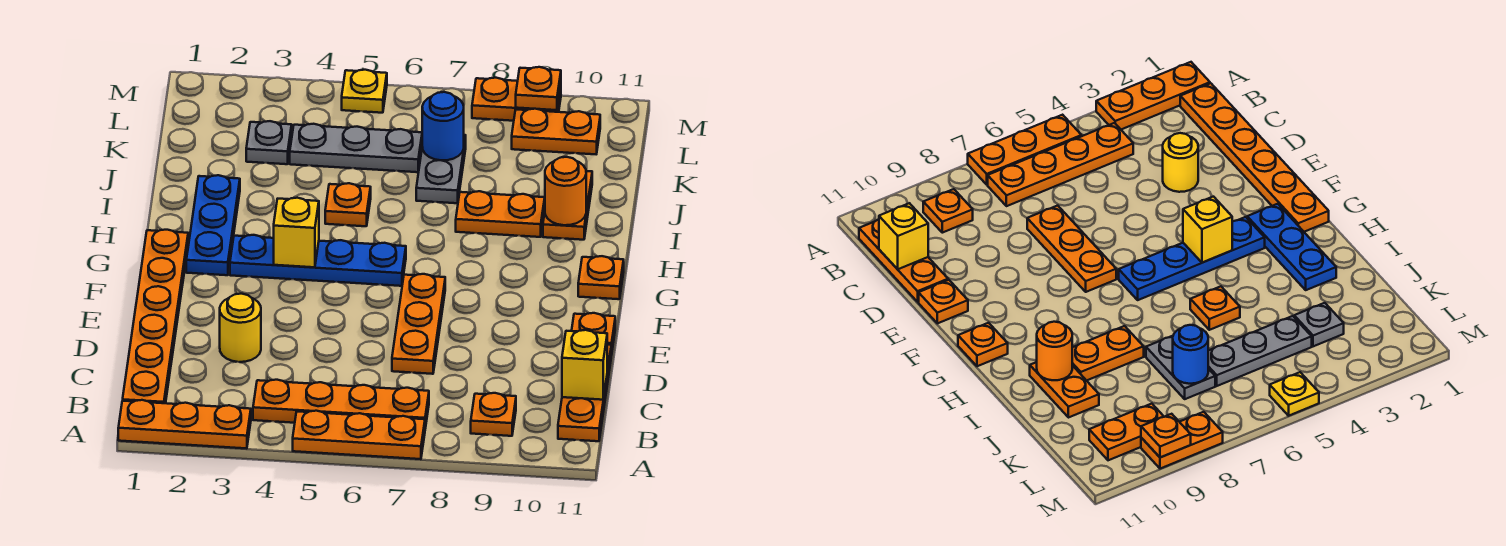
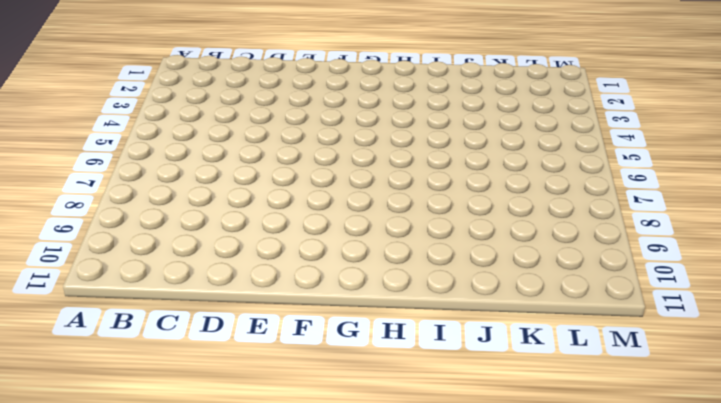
none -> orange plate A1:A3 level 1
none -> orange plate A5:A7 level 1
none -> orange plate B1:G1 level 1

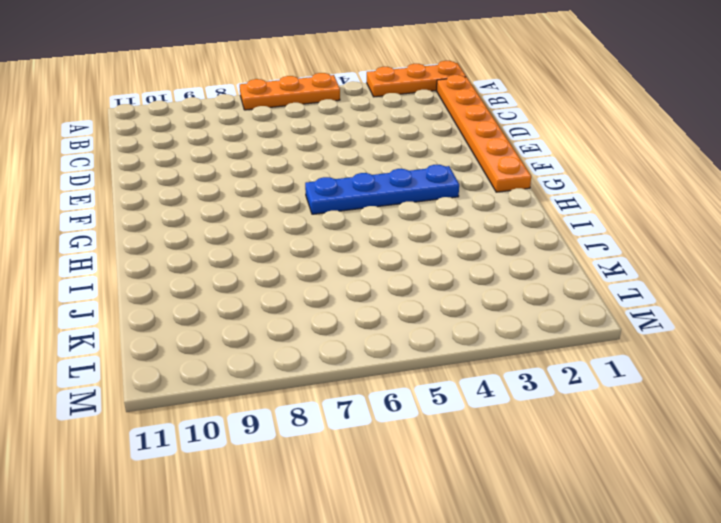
none -> orange plate B4:B7 level 1
none -> orange plate B9 level 1
none -> orange plate B11:D11 level 1

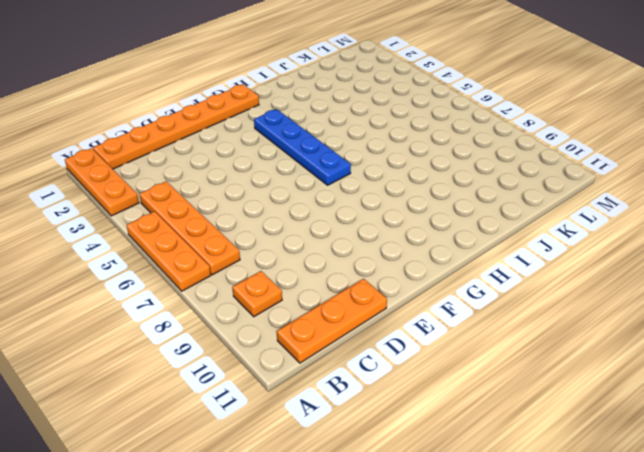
none -> yellow round brick D3 level 1
none -> orange plate D7:F7 level 1
none -> orange plate E11 level 1

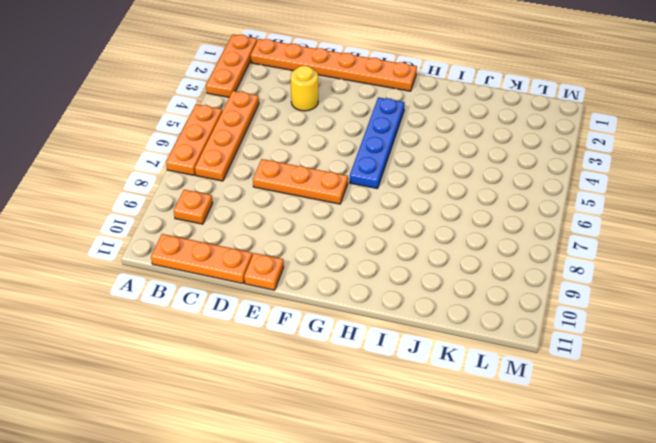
none -> blue plate G2:I2 level 1
none -> orange plate G11 level 1
none -> orange plate I5 level 1

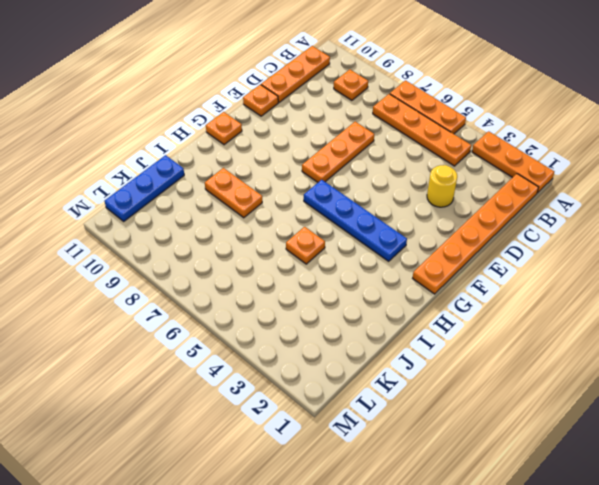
blue plate J11:L11 level 1 -> blue plate G2:I2 level 1
none -> orange plate I10:J10 level 1
none -> grey plate J7:K7 level 1
none -> grey plate K3 level 1

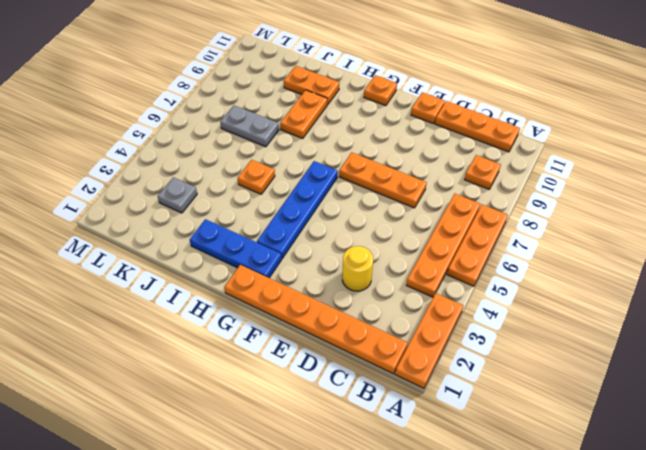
none -> grey plate K4:K6 level 1
none -> orange plate L9:L10 level 1
none -> yellow plate M5 level 1

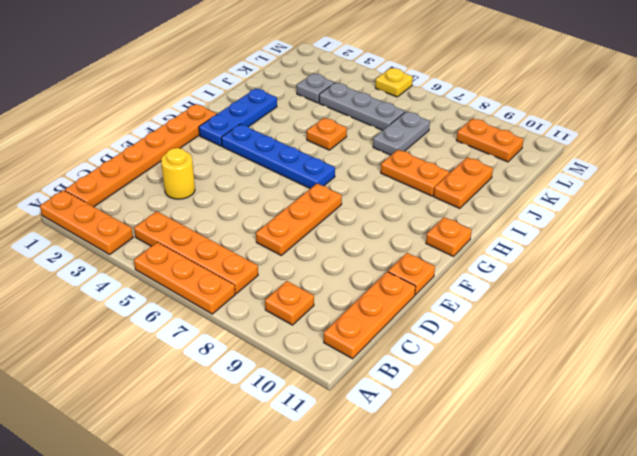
none -> orange plate M8:M9 level 1
none -> yellow brick C11 level 2
none -> yellow brick G4 level 2

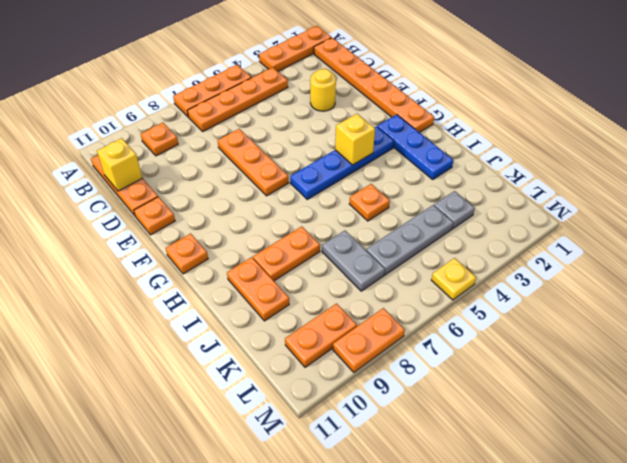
none -> orange round brick I10 level 2
none -> blue round brick K7 level 2
none -> orange plate M9 level 2

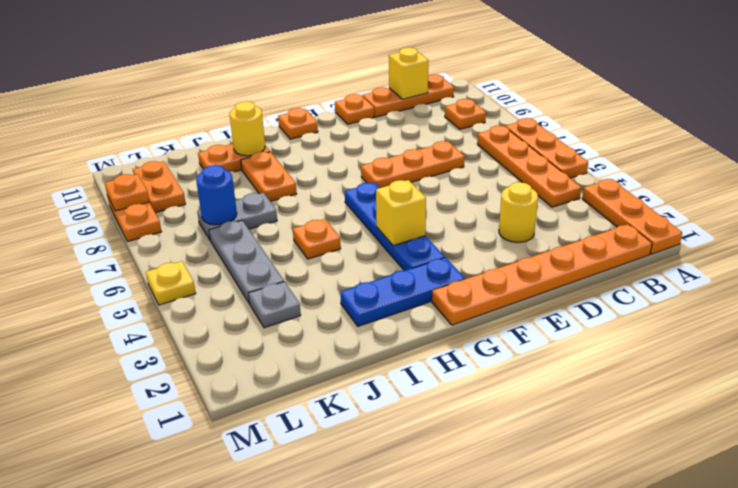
yellow round brick I10 level 2 -> orange round brick I10 level 2

